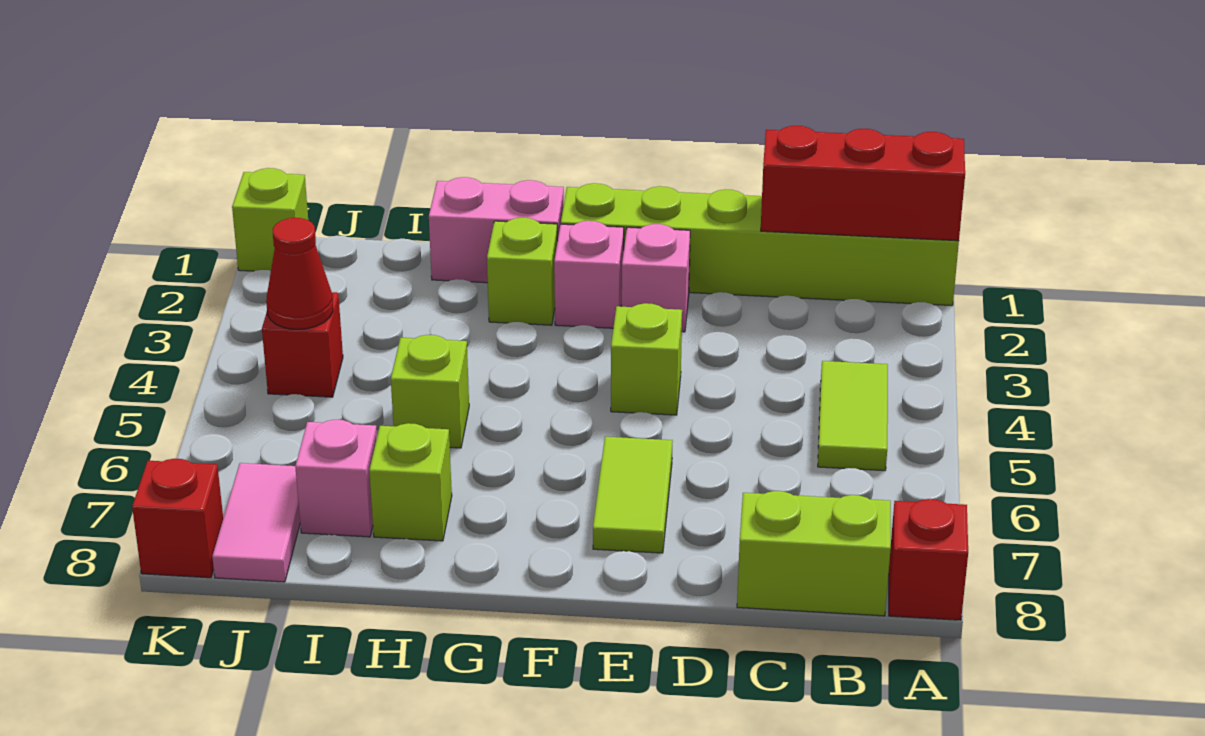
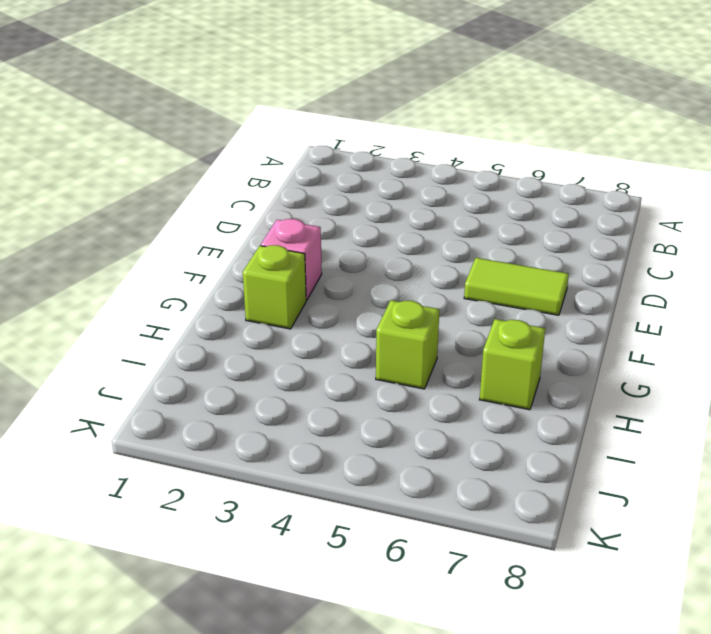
none -> lime brick A1:F1 level 1
none -> red brick A8 level 1
none -> lime tile B4:B5 level 1

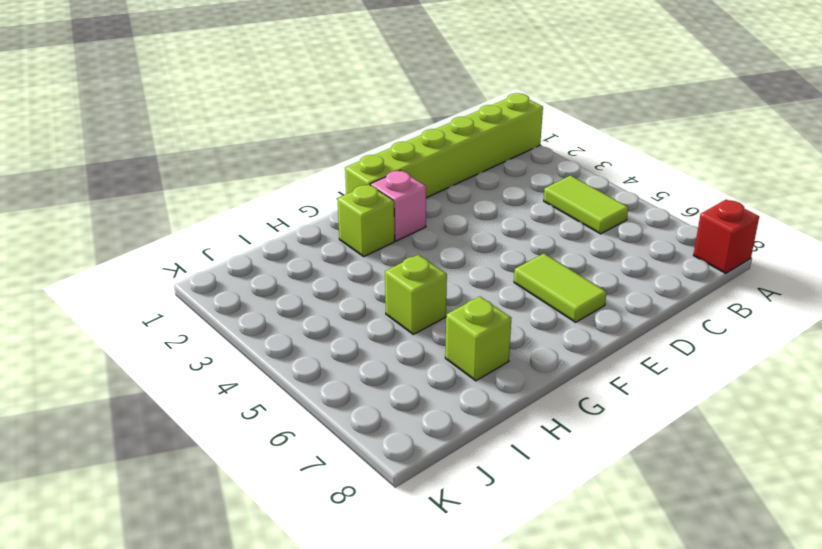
none -> lime brick B8:C8 level 1
none -> pink brick E2 level 1
none -> lime brick E4 level 1

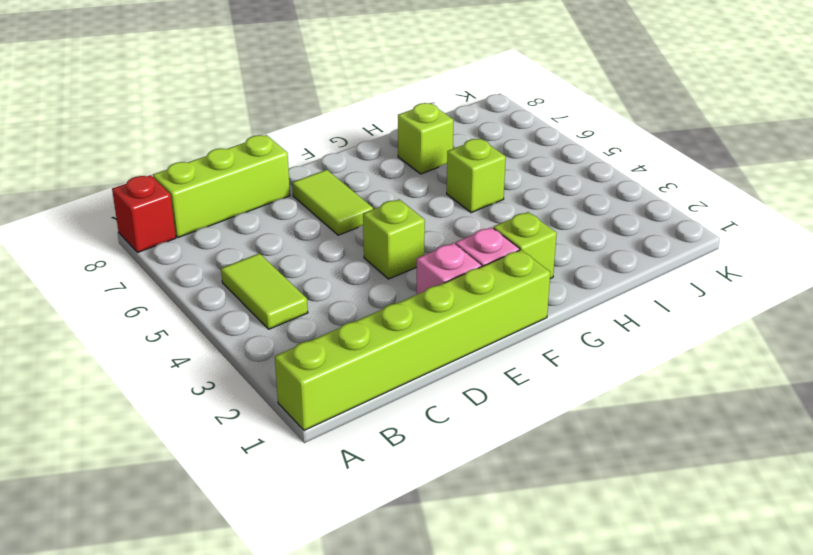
lime brick B8:D8 level 1 -> lime brick B8:C8 level 1
none -> pink brick G1:H1 level 1
none -> pink brick I7 level 1
none -> red brick J4 level 1

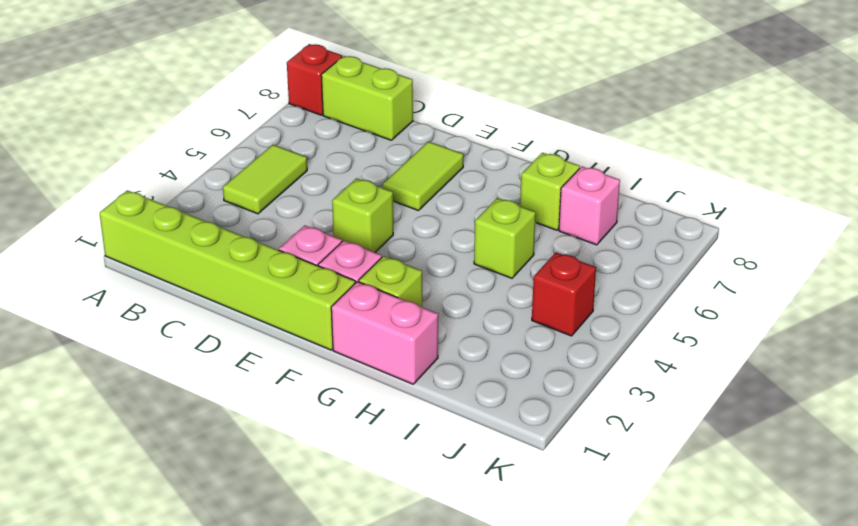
none -> pink tile J7:J8 level 1
none -> lime brick K1 level 1
none -> red brick K8 level 1

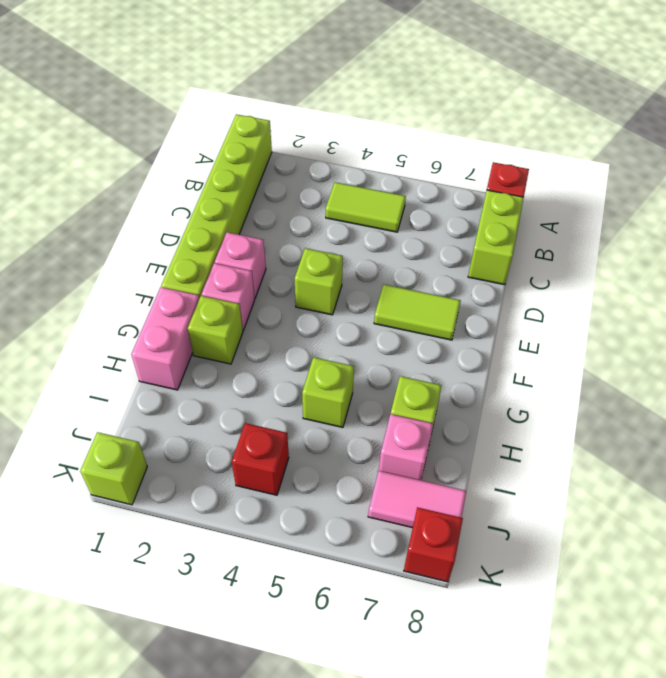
none -> red brick A1:C1 level 2
none -> red cone J4 level 2

